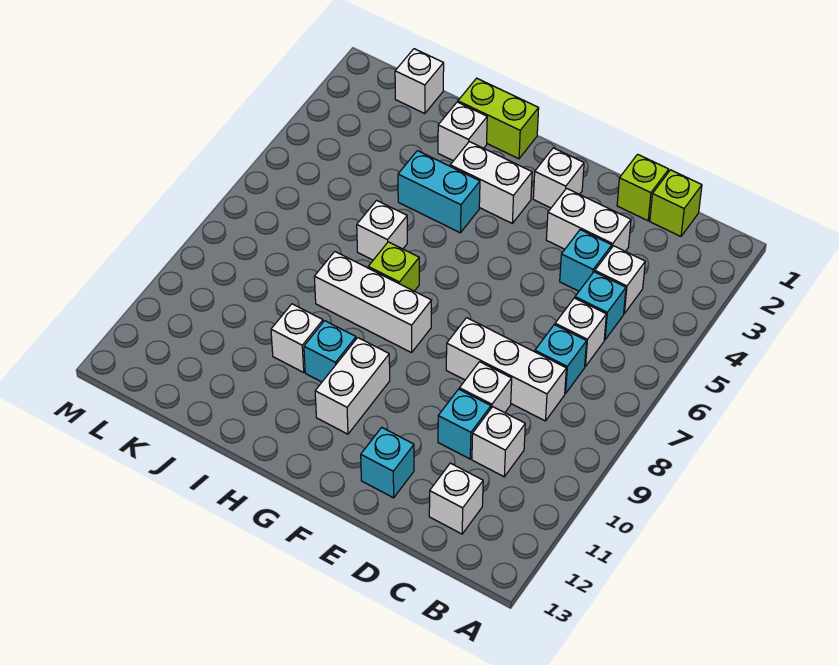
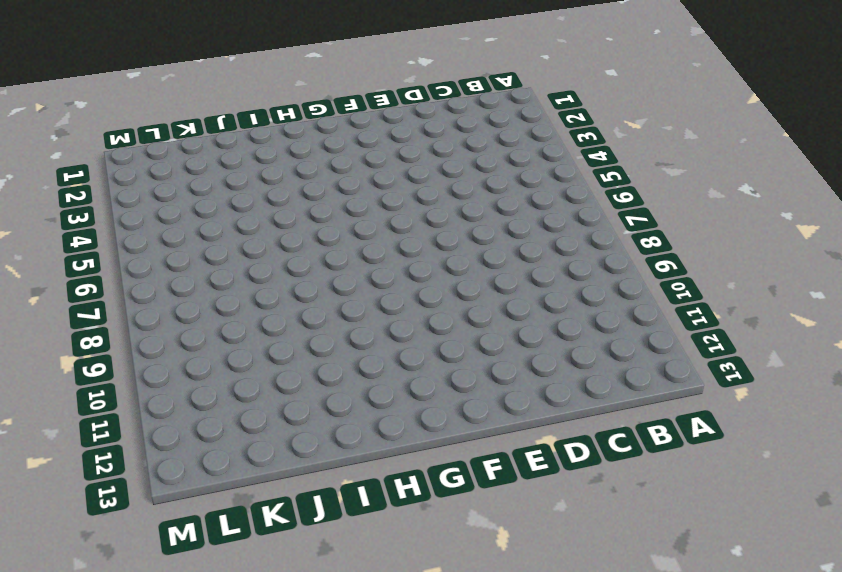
none -> lime brick C1 level 1
none -> white brick C4 level 1
none -> cyan brick C5 level 1

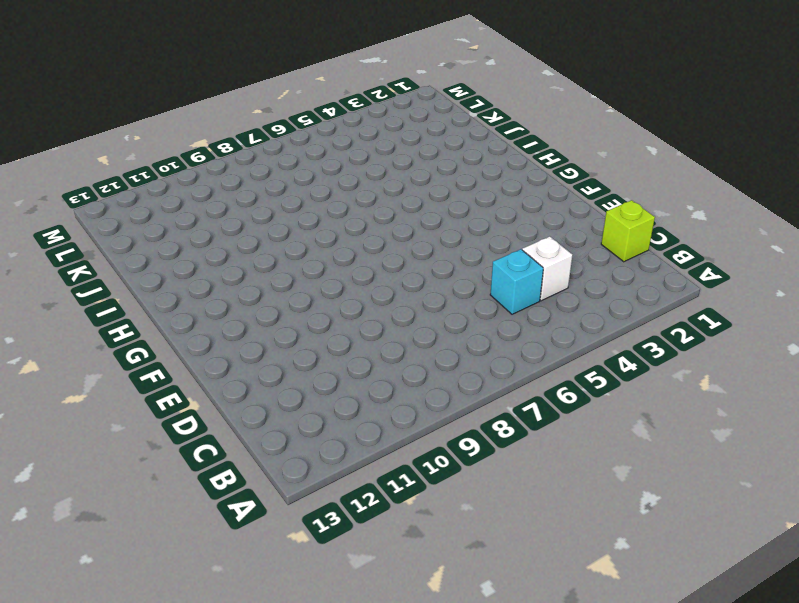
none -> white brick C6 level 1
none -> cyan brick C7 level 1
none -> white brick C8:E8 level 1

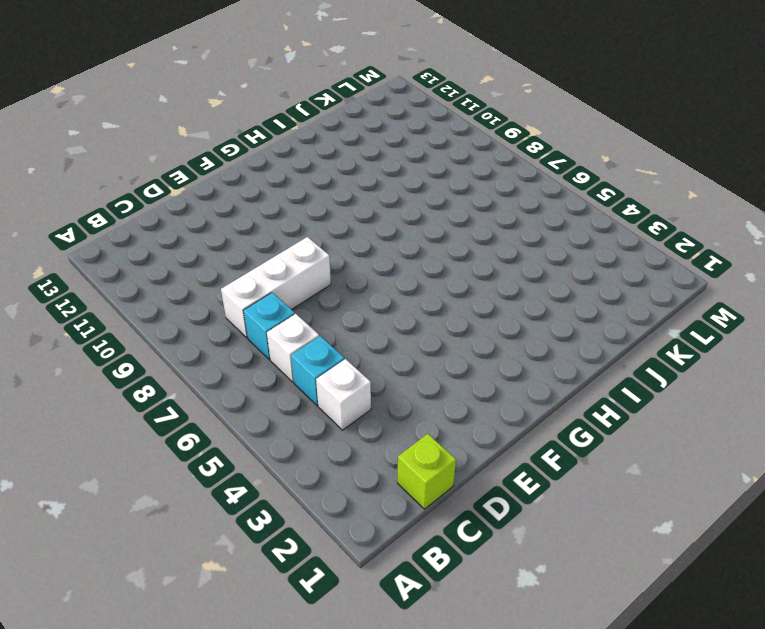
none -> white brick C10 level 1
none -> white brick C12 level 1
none -> lime brick D1 level 1

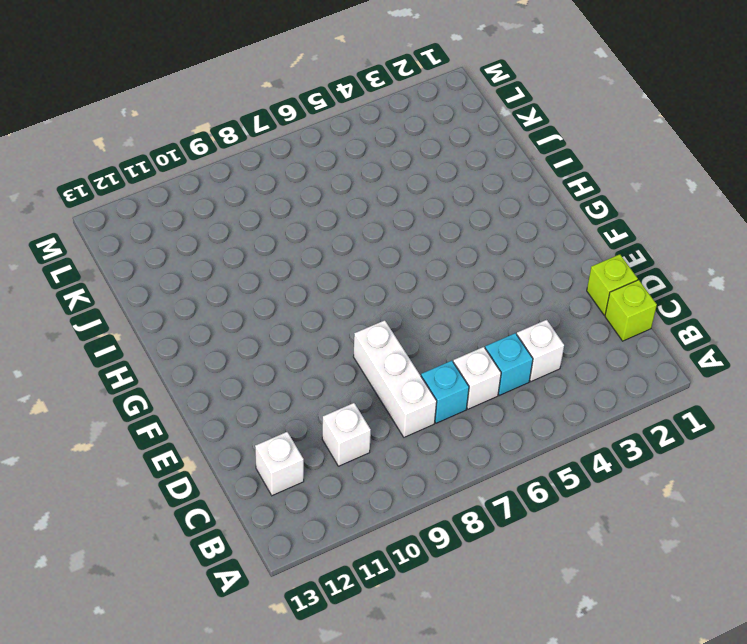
none -> white brick D3:E3 level 1
none -> cyan brick D4 level 1
none -> white brick D9 level 1

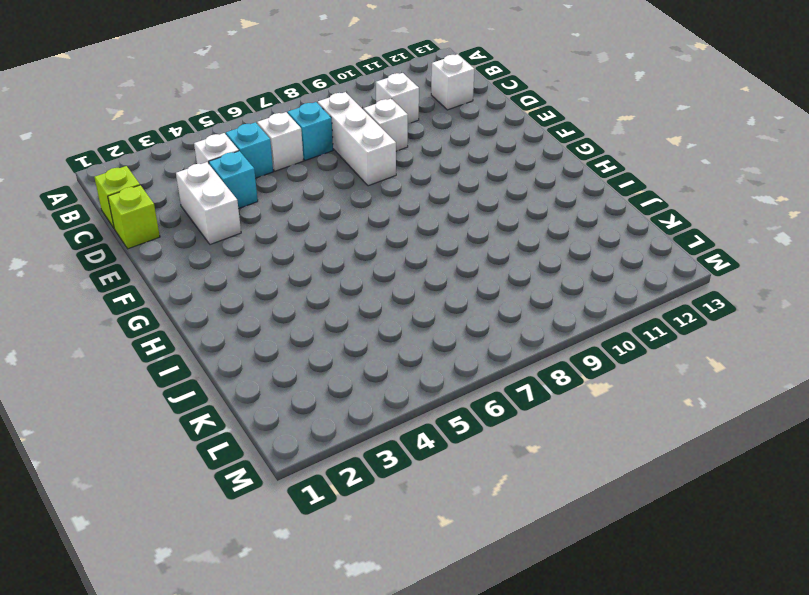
none -> cyan brick D10 level 1
none -> cyan brick E12 level 1
none -> white brick F2 level 1

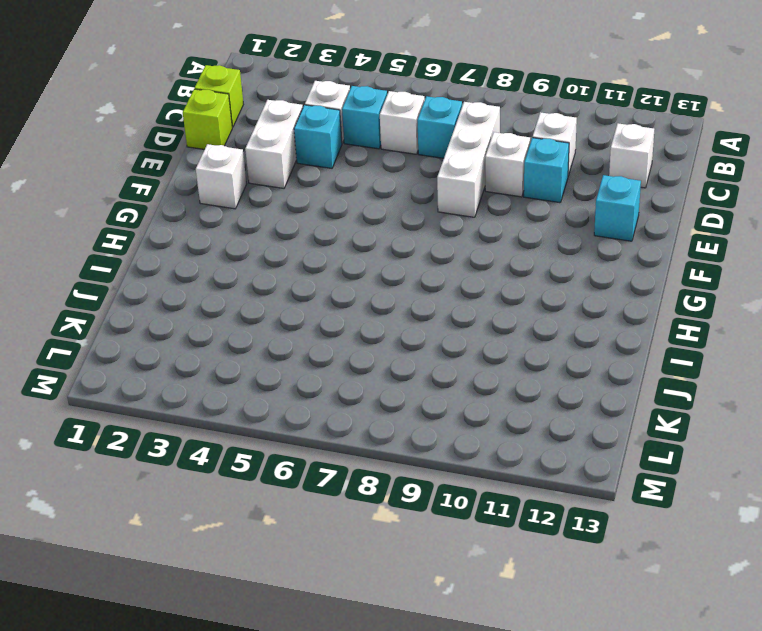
none -> white brick G3:H3 level 1
none -> white brick G8:I8 level 1
none -> white brick G10:G11 level 1

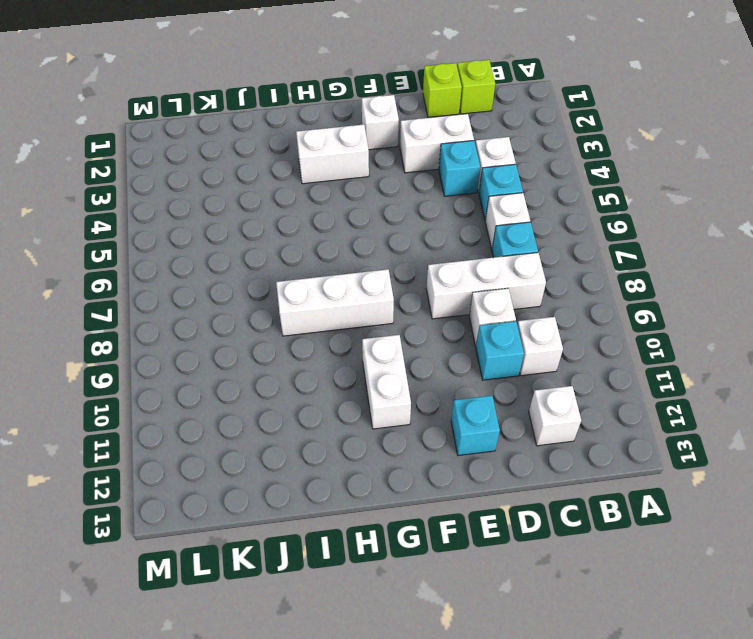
none -> lime brick H1:I1 level 1
none -> cyan brick H4:I4 level 1
none -> lime brick H7 level 1

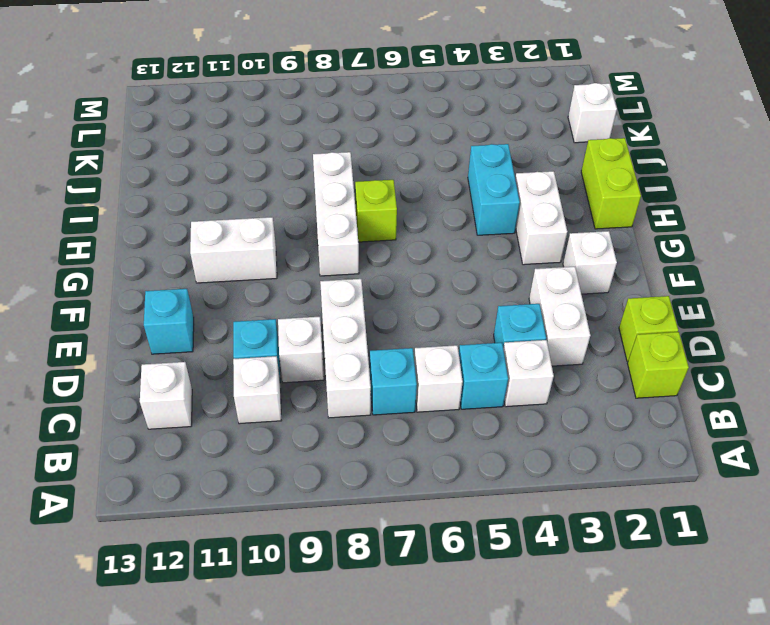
none -> cyan brick H10 level 1
none -> white brick I2 level 1
none -> white brick I6 level 1

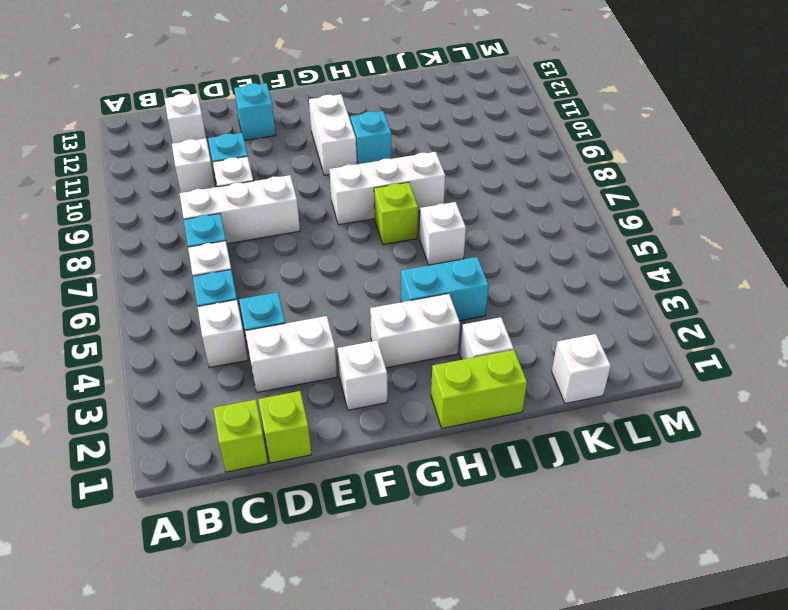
none -> white brick I10 level 1

